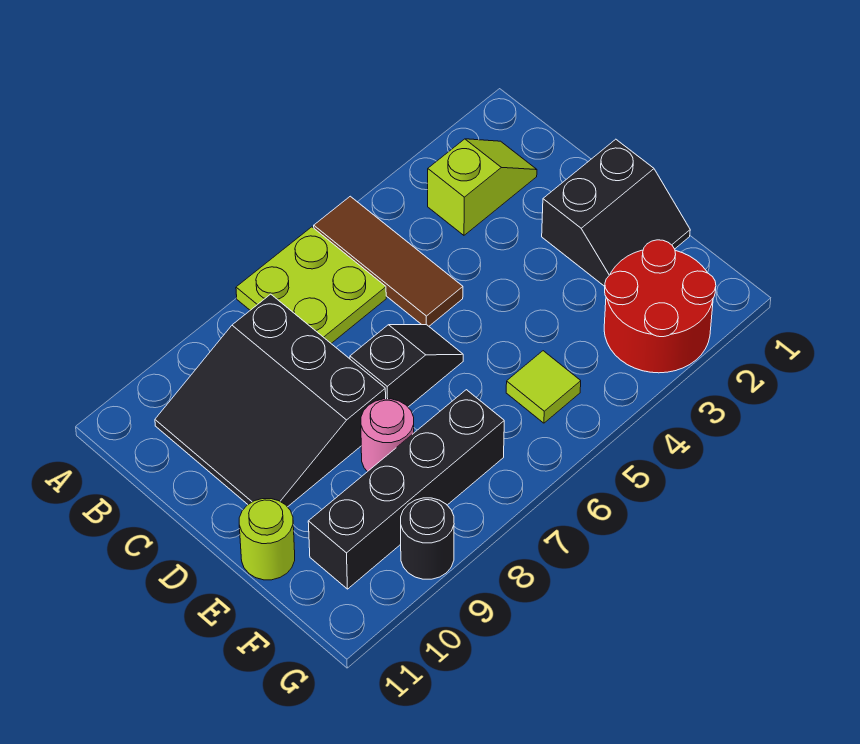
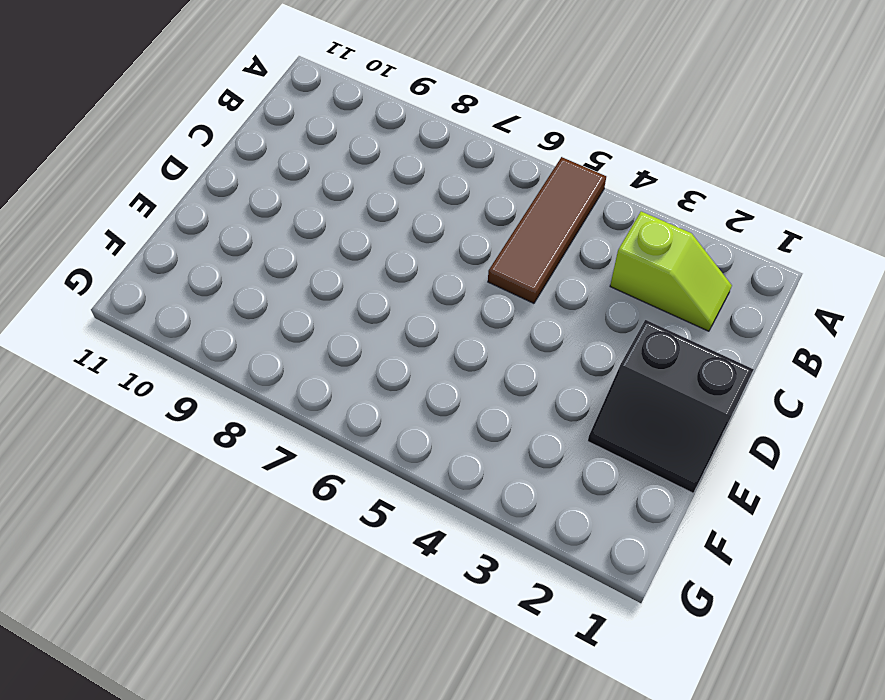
none -> lime plate A6:B7 level 1
none -> black slope B8:D10 level 1 top 8
none -> black slope D6:D7 level 1 top 7

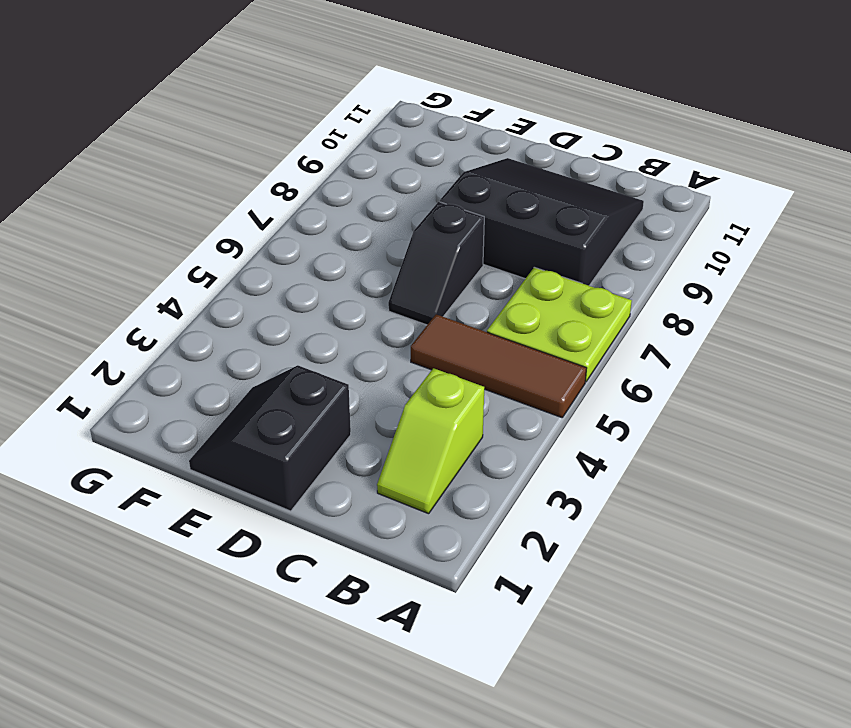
none -> pink round brick E8 level 1
none -> lime round brick E11 level 1
none -> red round brick F2:G3 level 1

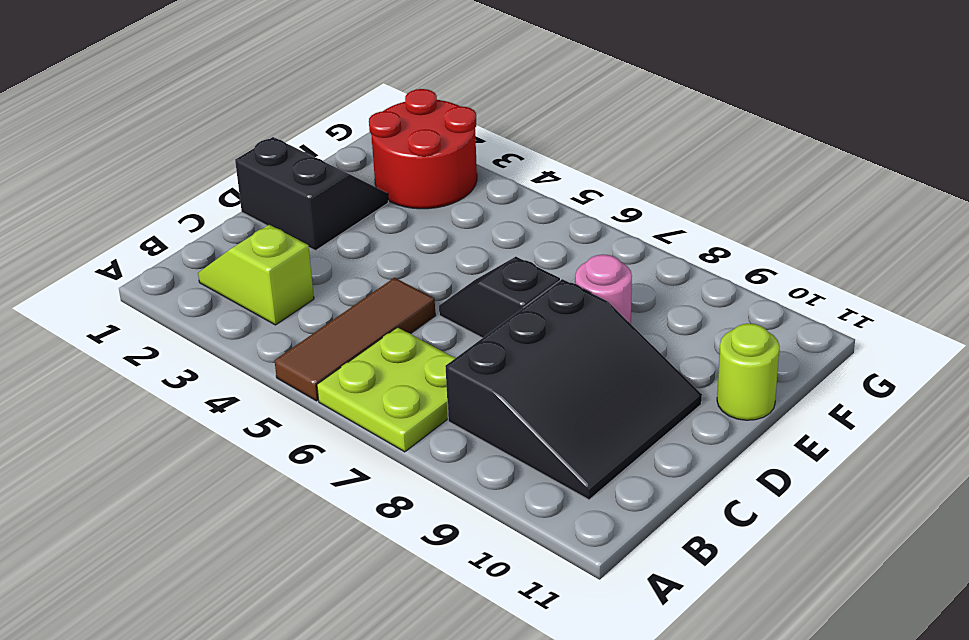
none -> lime tile F5 level 1
none -> black brick F7:F10 level 1
none -> black round brick G9 level 1

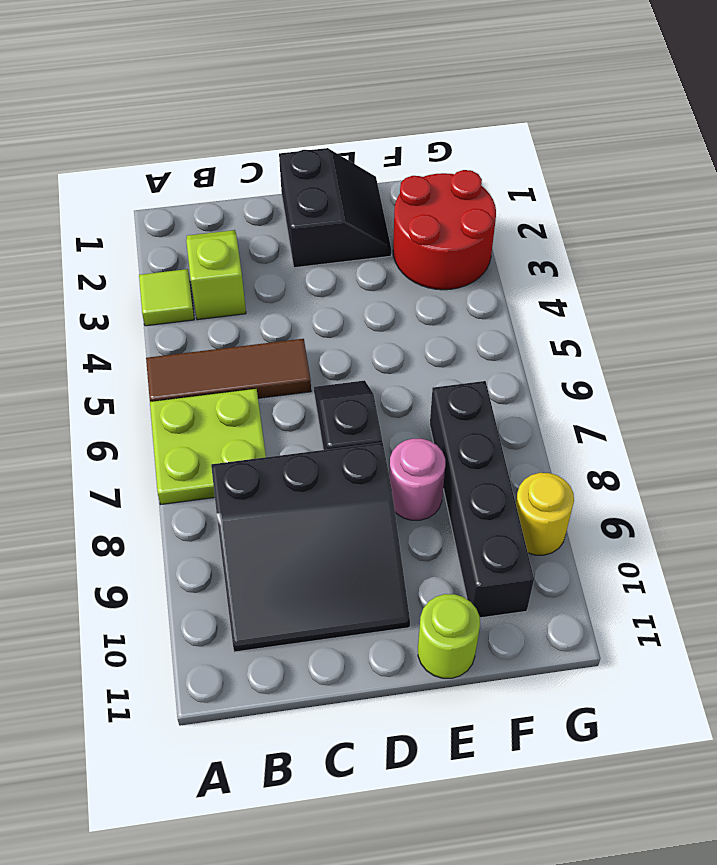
lime tile A3 level 1 -> lime tile F5 level 1
yellow round brick G9 level 1 -> black round brick G9 level 1

